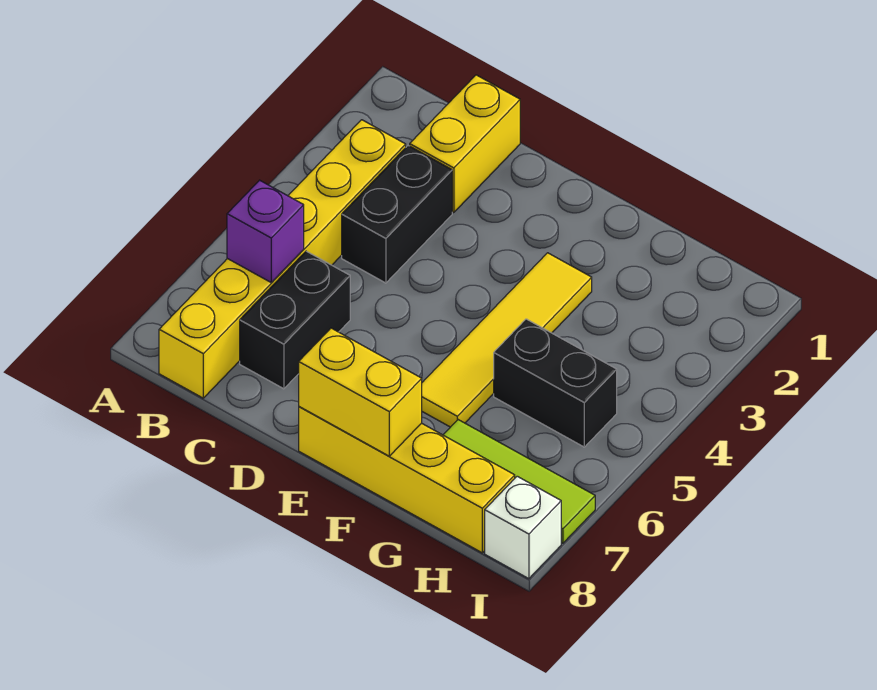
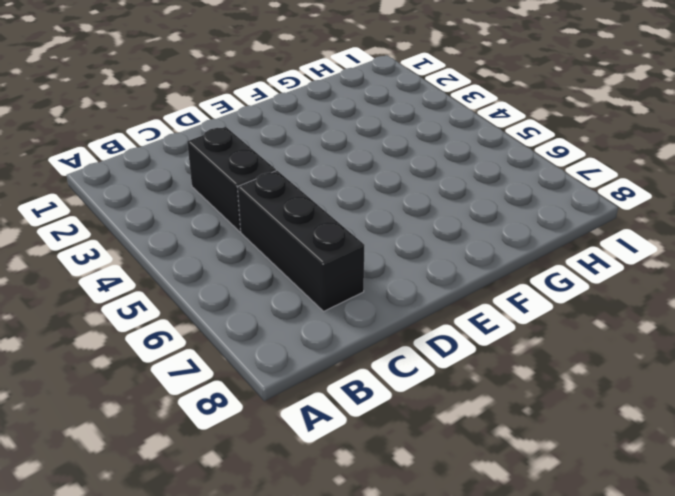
black brick C5:C7 level 1 -> black brick C6:C7 level 1
none -> yellow brick B3:B8 level 1
none -> yellow brick C1:C2 level 1

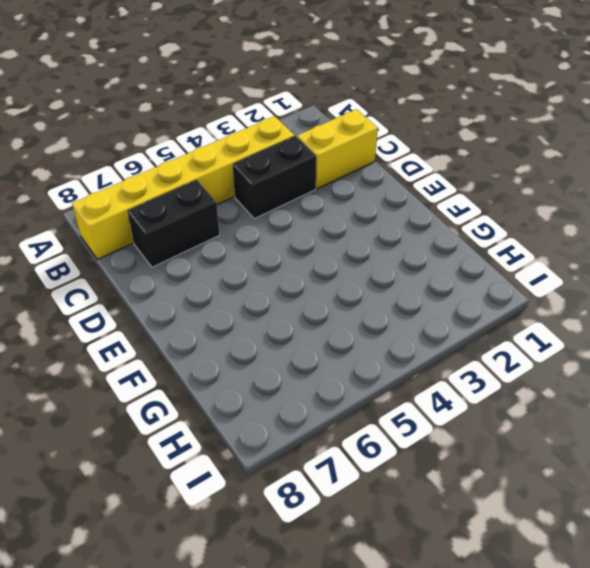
none -> yellow brick E8:H8 level 1
none -> yellow tile F3:F6 level 1

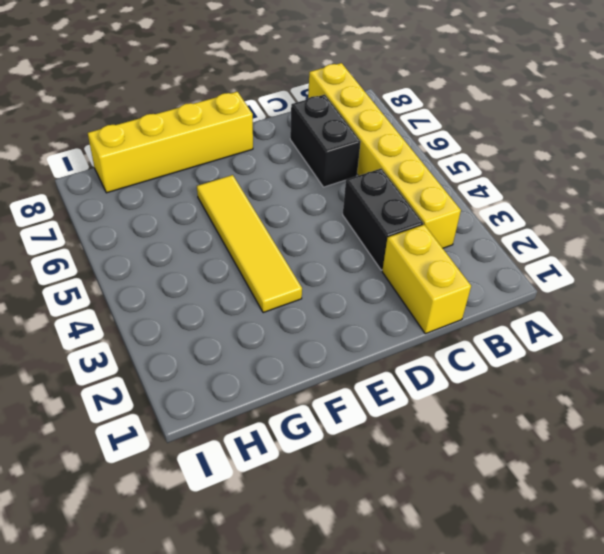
none -> black brick G5:H5 level 1
none -> lime tile G7:I7 level 1

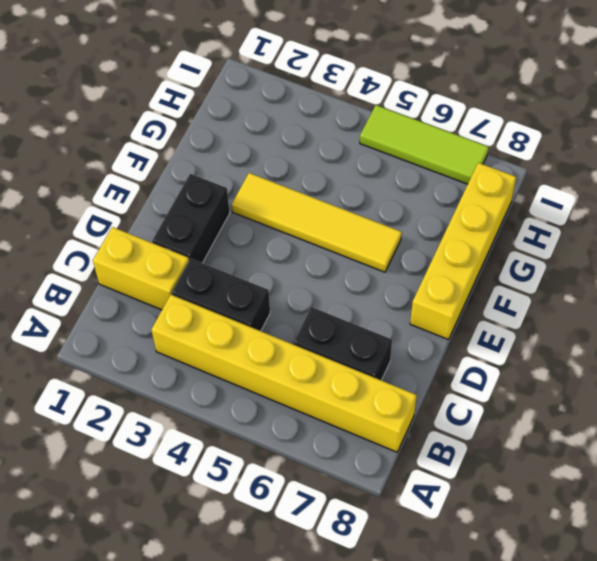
black brick D2:E2 level 1 -> black brick G5:H5 level 1
lime tile I5:I7 level 1 -> lime tile G7:I7 level 1
none -> white brick I8 level 1
none -> purple brick B6 level 2

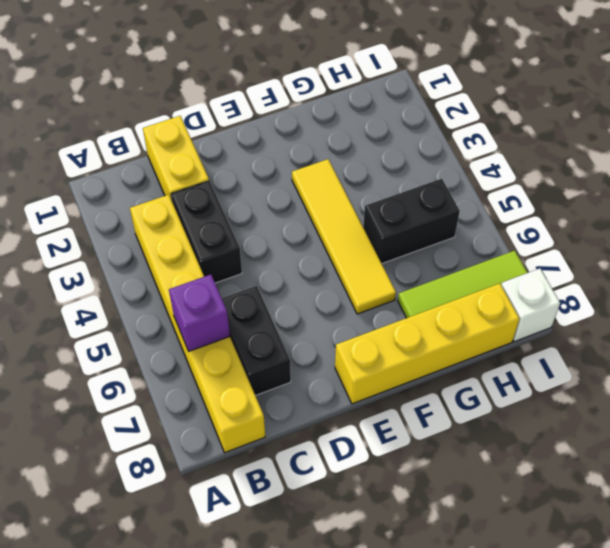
none -> yellow brick E8:F8 level 2

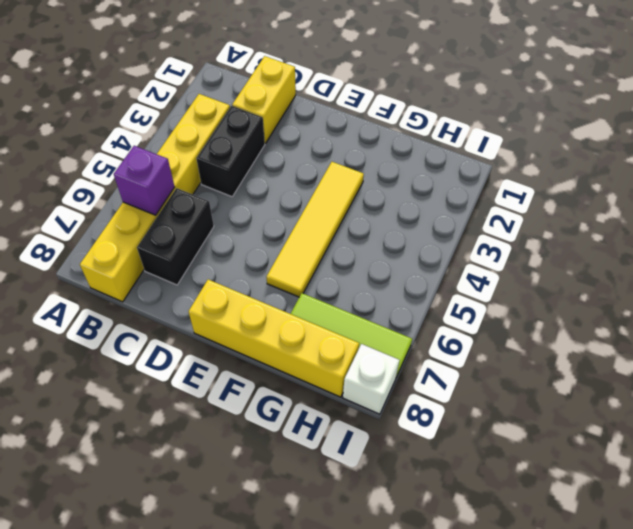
none -> black brick G5:H5 level 1
none -> yellow brick E8:F8 level 2

